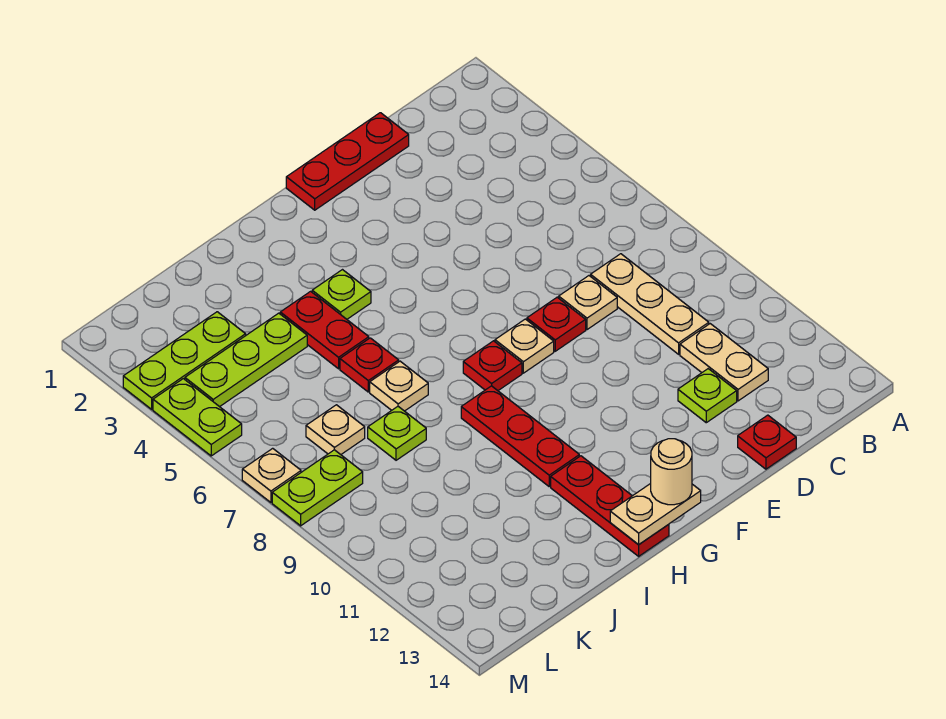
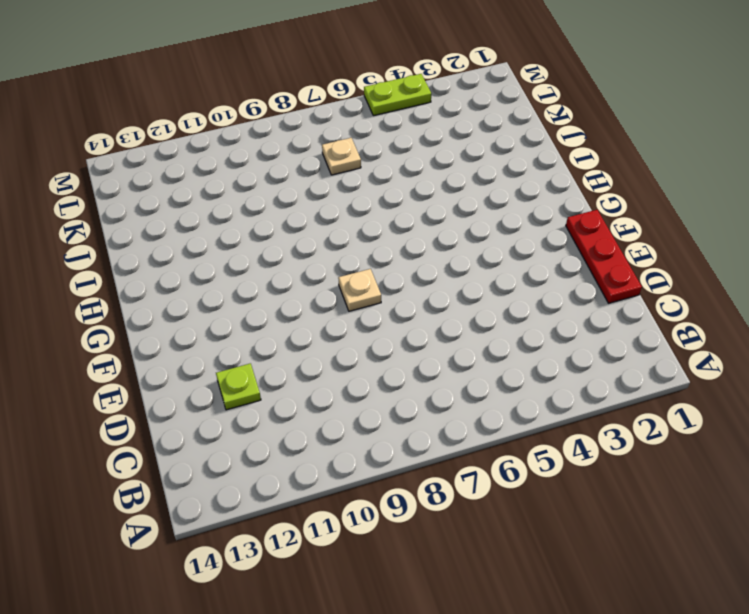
none -> tan plate C8:C10 level 1
none -> tan plate C11:C12 level 1
none -> tan plate D8 level 1

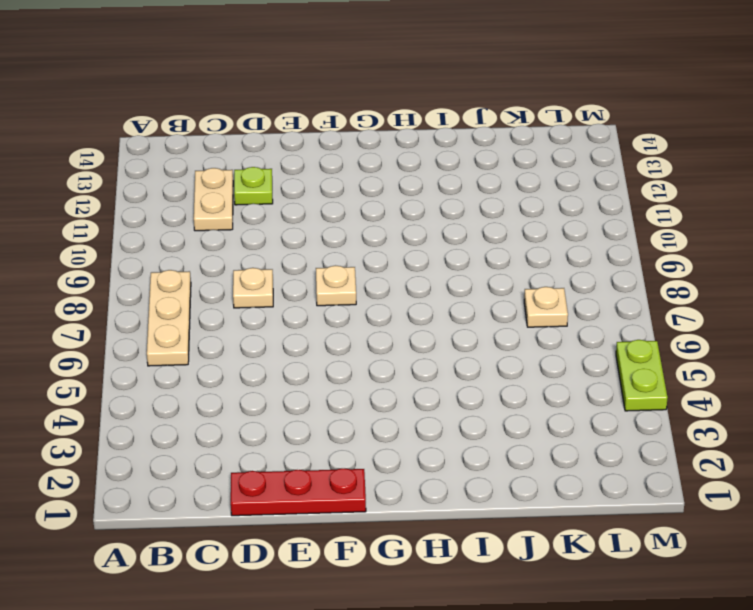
tan plate B6:B8 level 1 -> tan plate C8:C10 level 1
none -> red plate D14 level 1
none -> red plate E8 level 1
none -> red plate G8 level 1

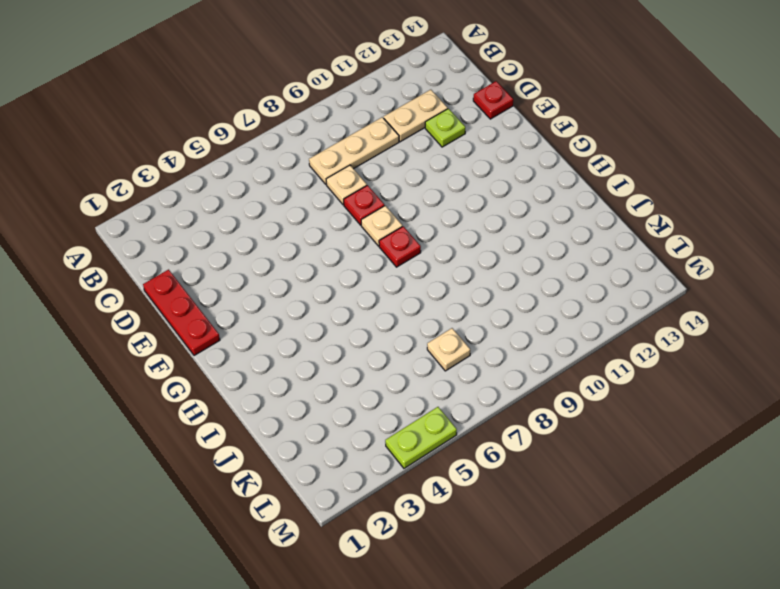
none -> lime plate H4 level 1
none -> red plate H9:H11 level 1
none -> red plate H12:H14 level 1

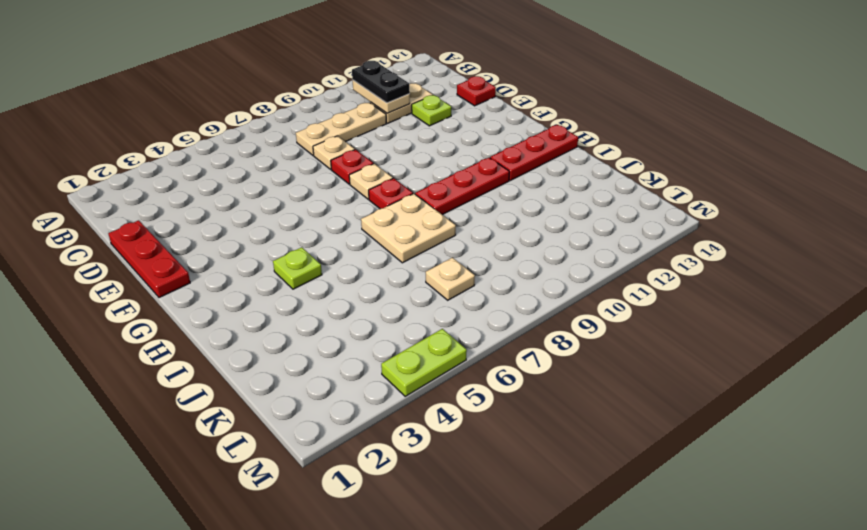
tan plate B11:C11 level 2 -> tan plate G14:H14 level 2
black plate B11:C11 level 3 -> none
tan plate H7:I8 level 1 -> tan plate I7 level 1
none -> red plate I4:I5 level 1
none -> red plate I6 level 1
none -> lime plate J4:L4 level 1

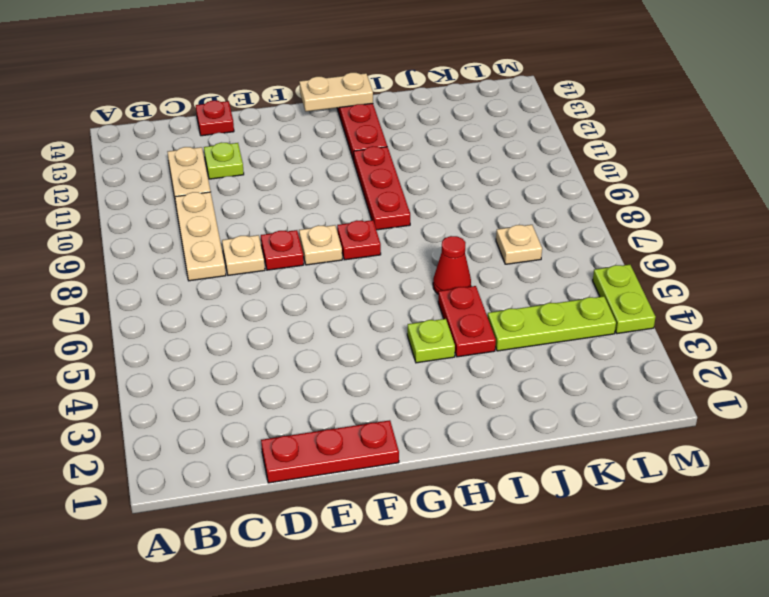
red cone I6 level 1 -> red plate I6 level 1
none -> tan plate I7 level 1
none -> lime plate J8 level 1
none -> lime plate K3:M3 level 1

